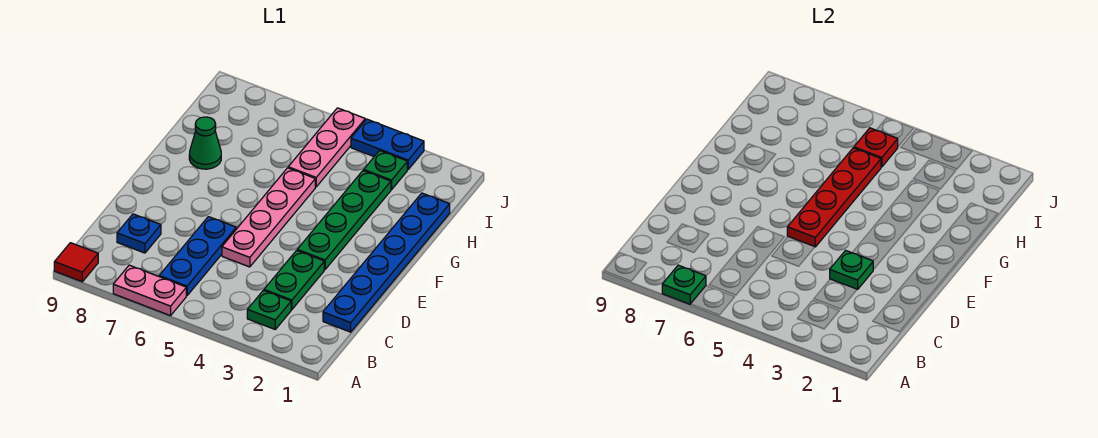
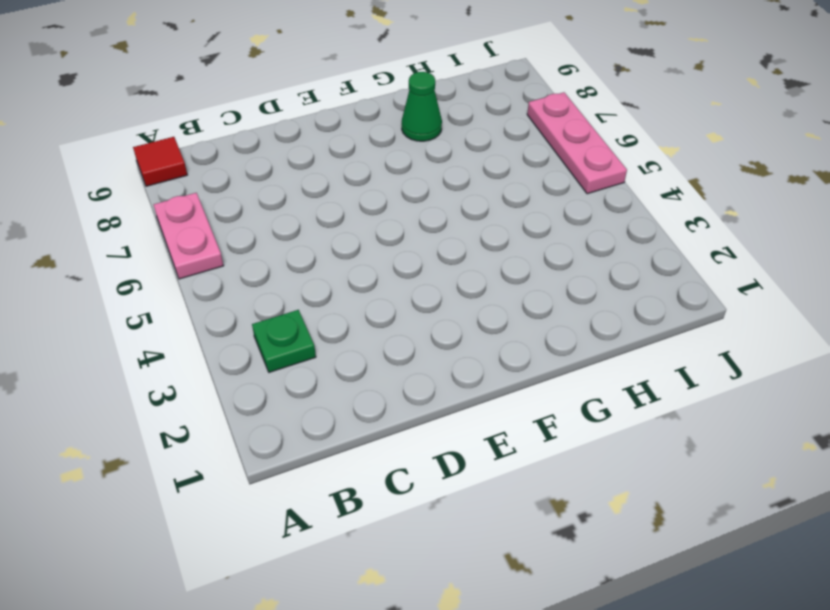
pink plate J5:J7 level 1 -> pink plate H5:J5 level 1
none -> blue plate B6:D6 level 1
none -> blue plate C1:H1 level 1
none -> green plate C3:D3 level 1

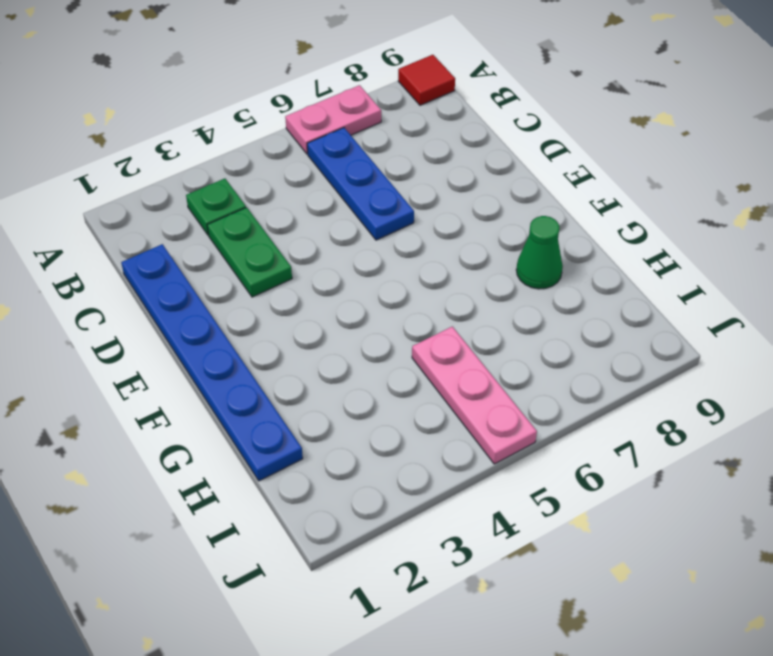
none -> blue plate C8 level 1
none -> pink plate D5:G5 level 1
none -> green plate E3:H3 level 1

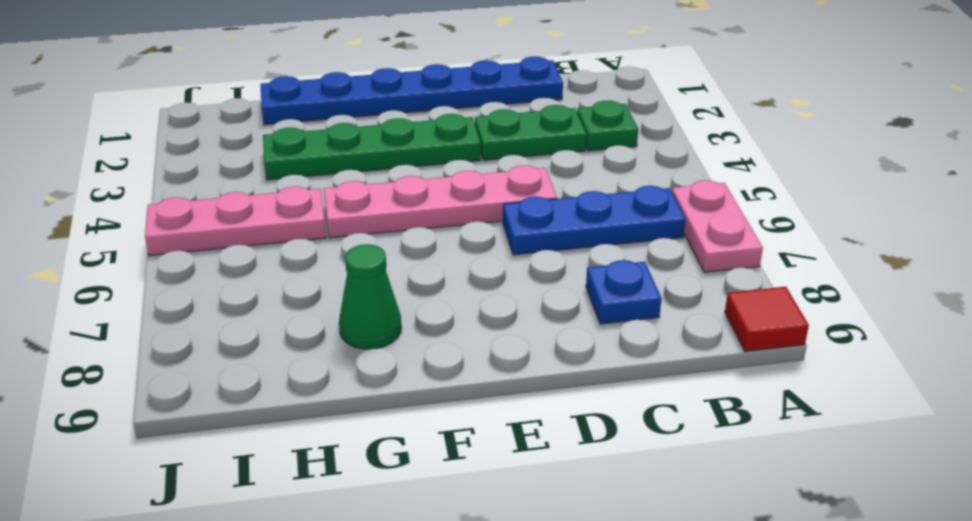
none -> green plate I3 level 1
none -> blue plate J3:J4 level 1
none -> green plate A7 level 2

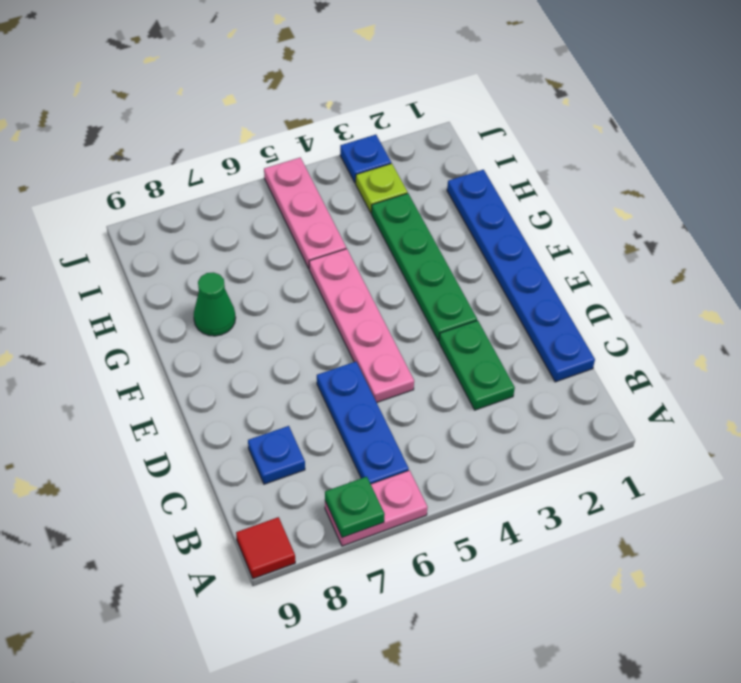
lime plate I3 level 1 -> green plate I3 level 1
blue plate J3 level 1 -> blue plate J3:J4 level 1
none -> green plate B3 level 1
none -> green plate D3 level 2
none -> red plate E5:H5 level 2

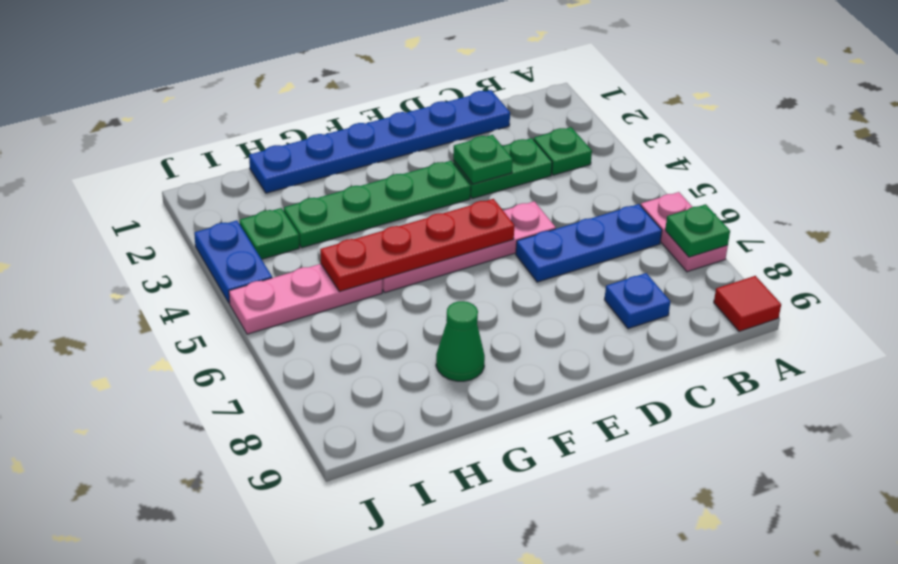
none -> red plate I5 level 2

